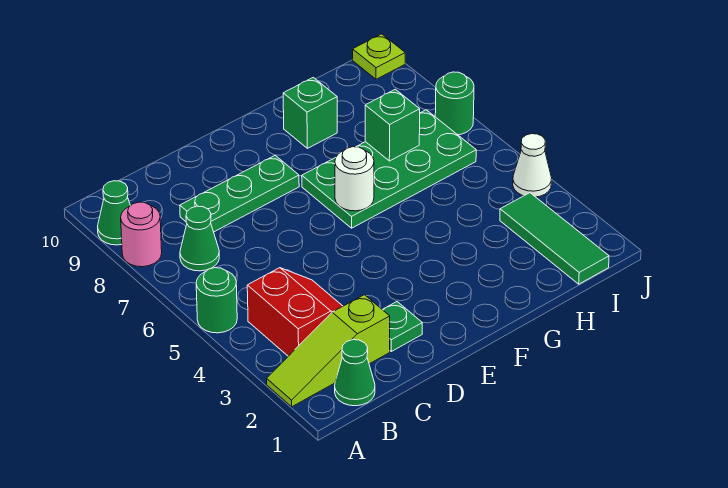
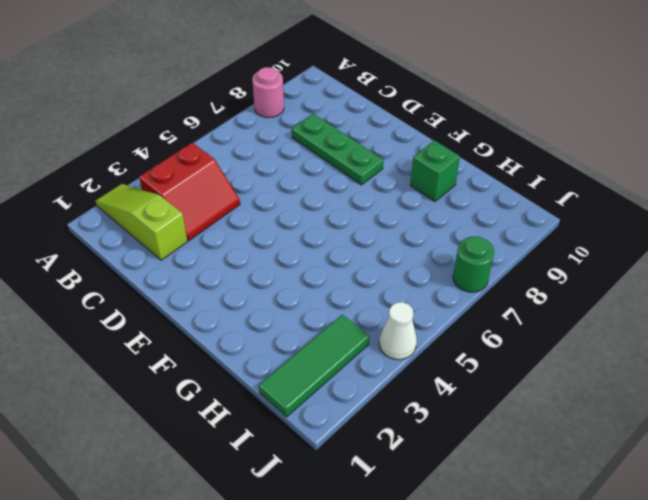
none -> green round brick A5 level 1
none -> green cone A9 level 1
none -> green cone B1 level 1

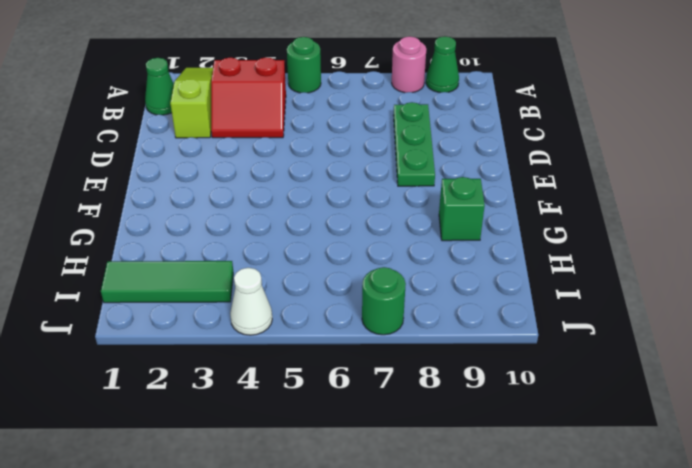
none -> green cone B7 level 1
none -> green plate D2 level 1
none -> green plate F6:I7 level 1

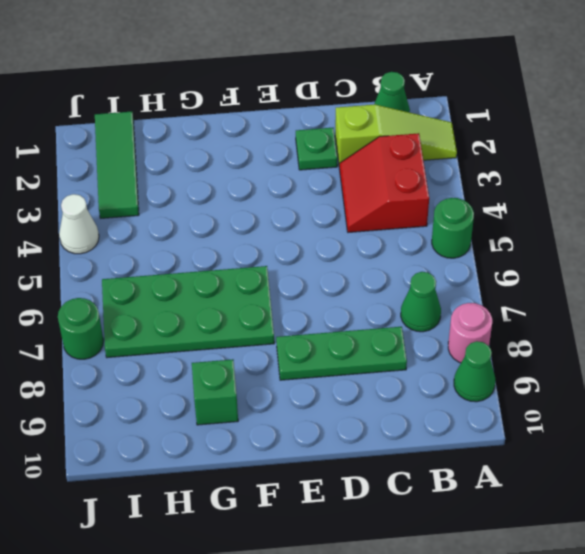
none -> lime plate J10 level 1
none -> white round brick F6 level 2
none -> green brick H7 level 2

